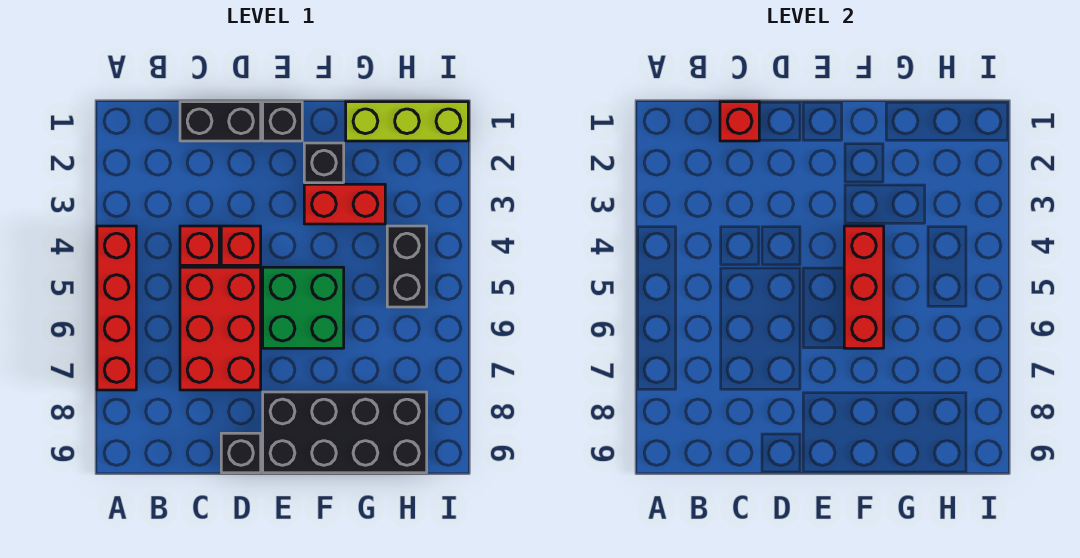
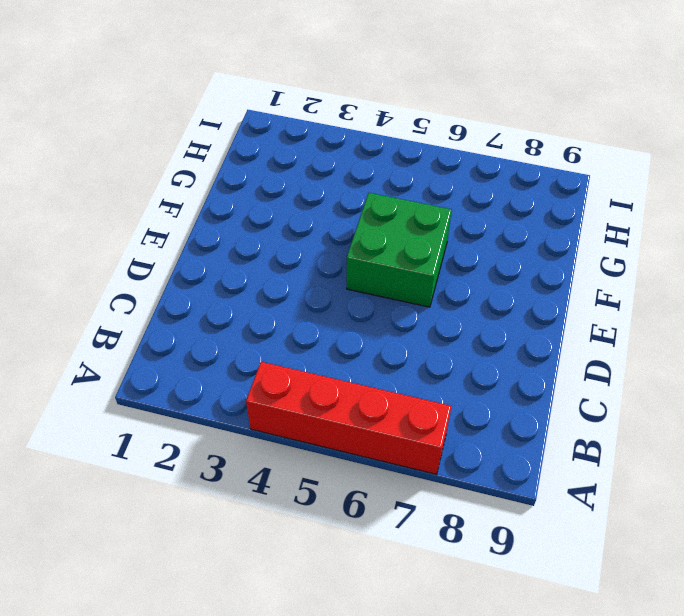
none -> black brick C1:D1 level 1
none -> red brick C4 level 1
none -> red brick C5:D7 level 1

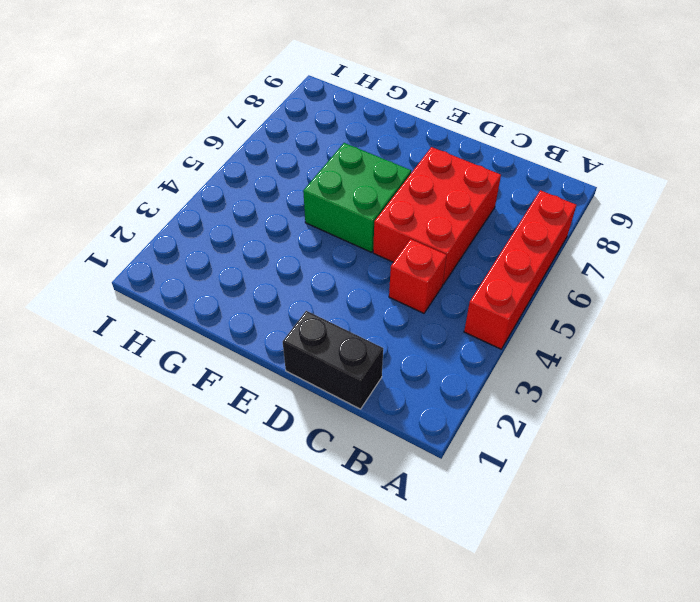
none -> red brick D4 level 1
none -> black brick D9 level 1
none -> black brick E1 level 1

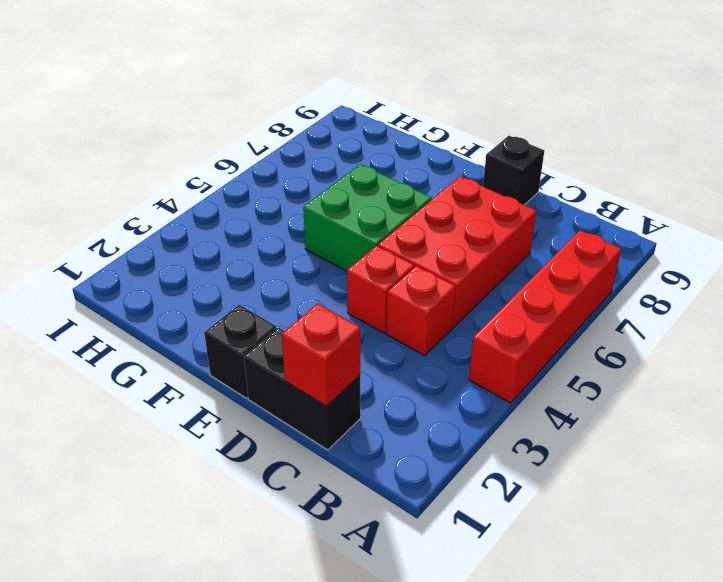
none -> black brick E8:H9 level 1
none -> black brick F2 level 1
none -> red brick F3:G3 level 1

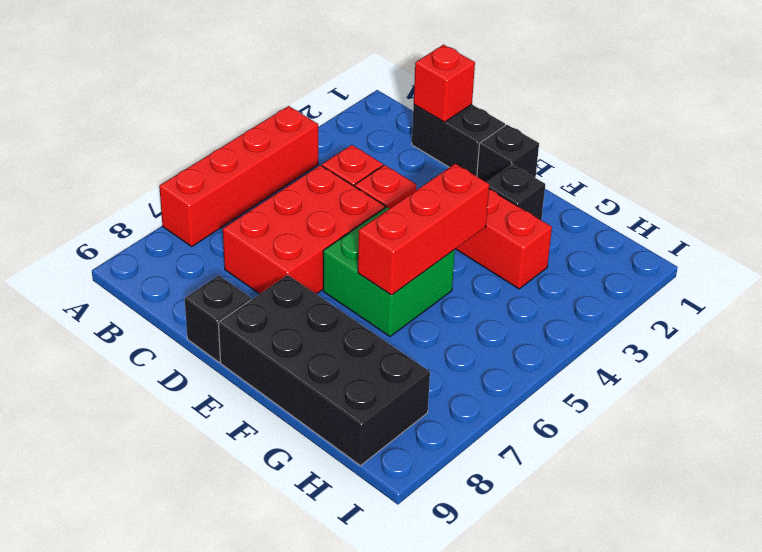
none -> lime brick G1:I1 level 1
none -> black brick H4:H5 level 1

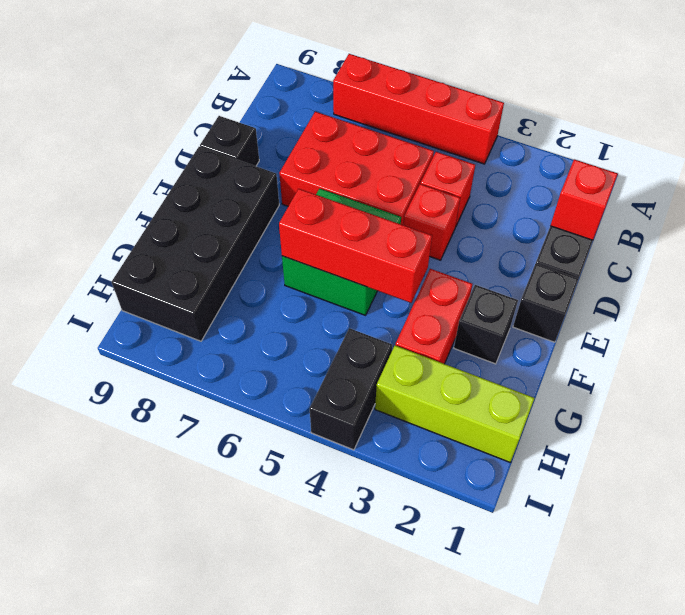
lime brick H1:H3 level 1 -> lime brick G1:I1 level 1
black brick H4:I4 level 1 -> black brick H4:H5 level 1

